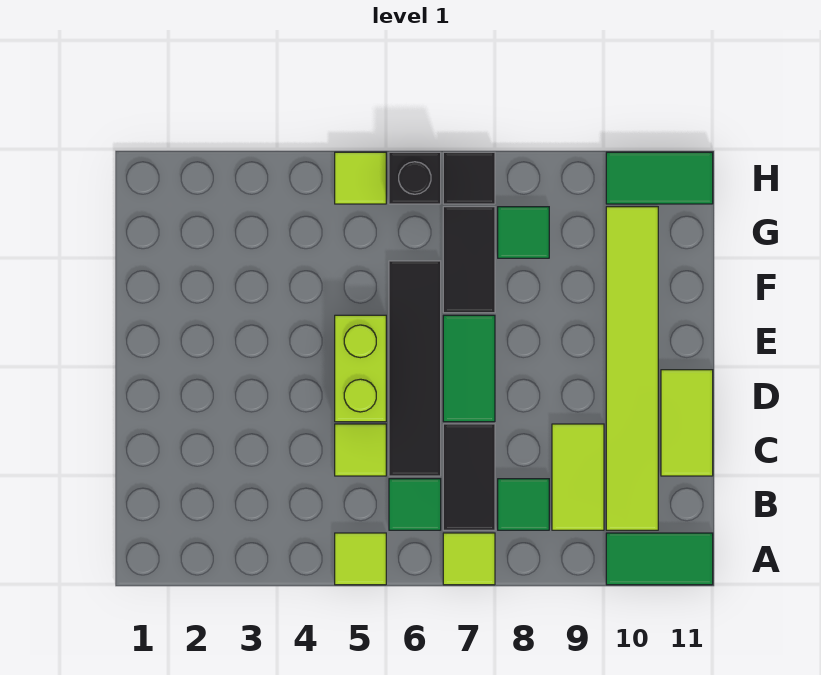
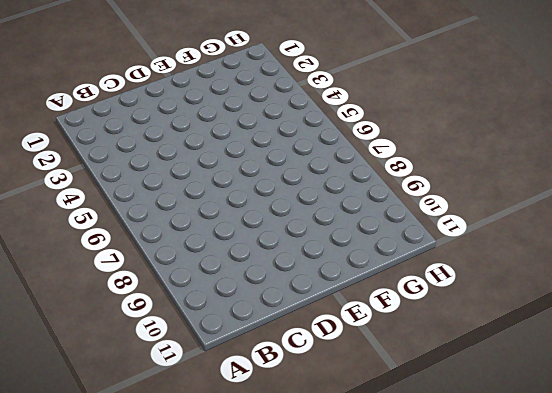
none -> lime tile A5 level 1
none -> lime tile A7 level 1
none -> green tile A10:A11 level 1

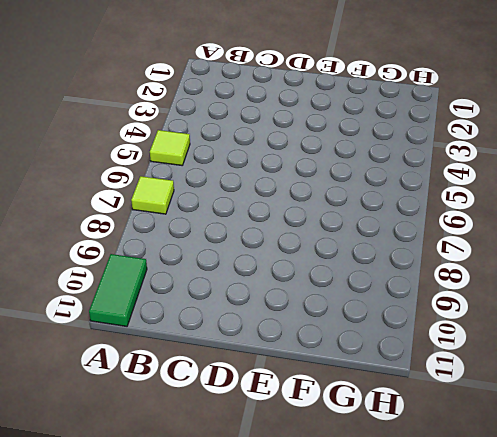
none -> green tile B6 level 1
none -> black tile B7:C7 level 1
none -> green tile B8 level 1

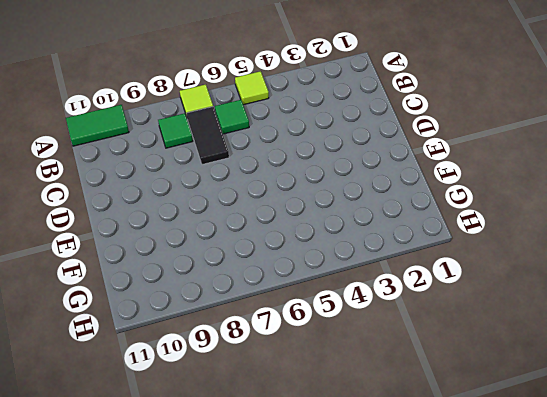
none -> lime tile B9:C9 level 1
none -> lime tile B10:G10 level 1
none -> lime tile C5 level 1

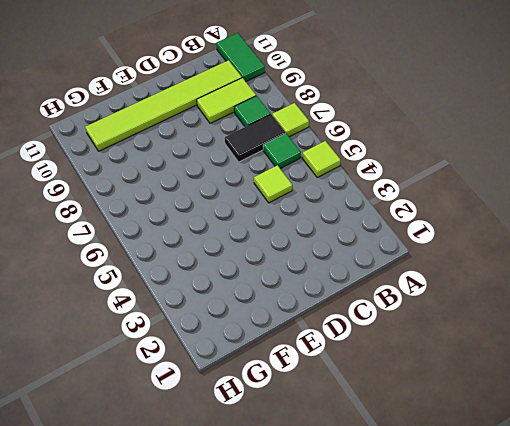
none -> black tile C6:F6 level 1
none -> lime tile C11:D11 level 1
none -> lime brick D5:E5 level 1

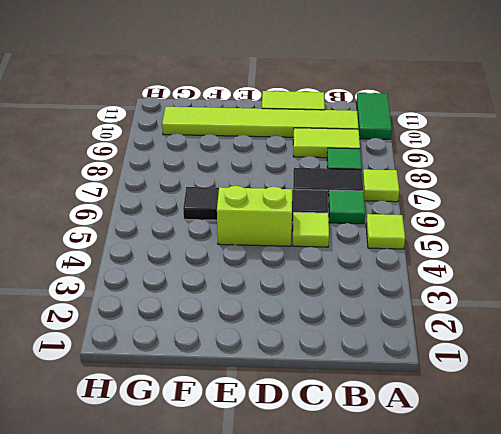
none -> green tile D7:E7 level 1
none -> black tile F7:G7 level 1
none -> green tile G8 level 1

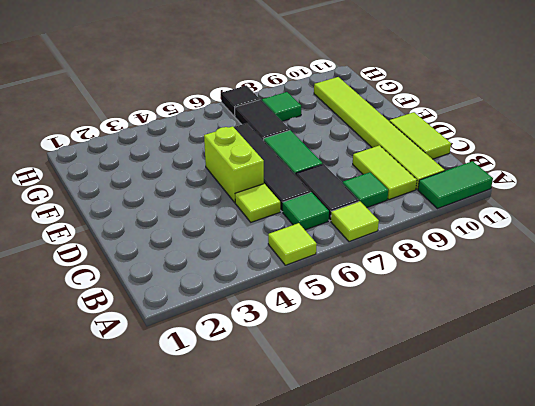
none -> lime tile H5 level 1
none -> black brick H6 level 1
none -> green tile H10:H11 level 1

